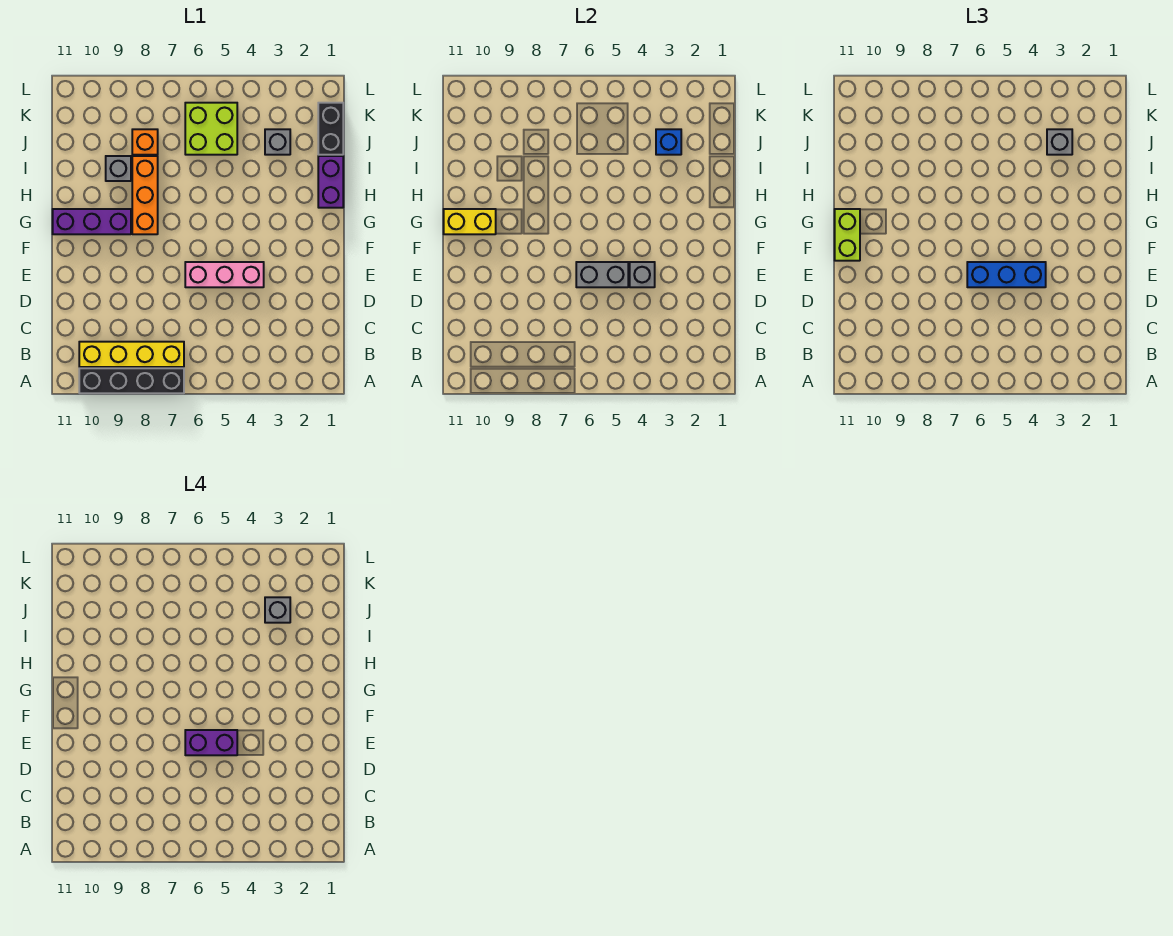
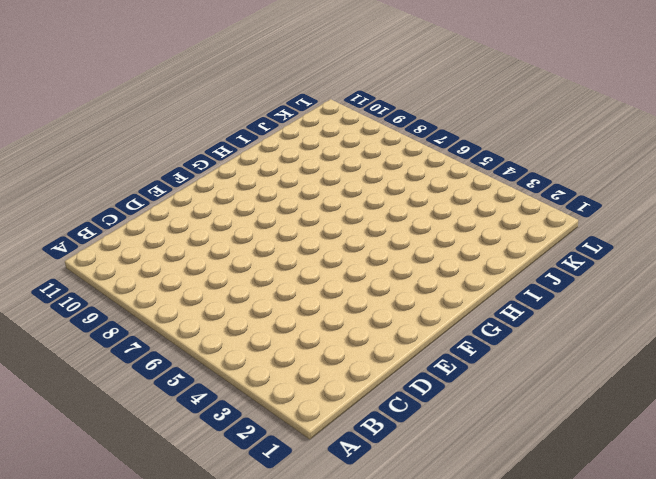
none -> black brick A7:A10 level 1
none -> yellow brick B7:B10 level 1
none -> pink brick E4:E6 level 1

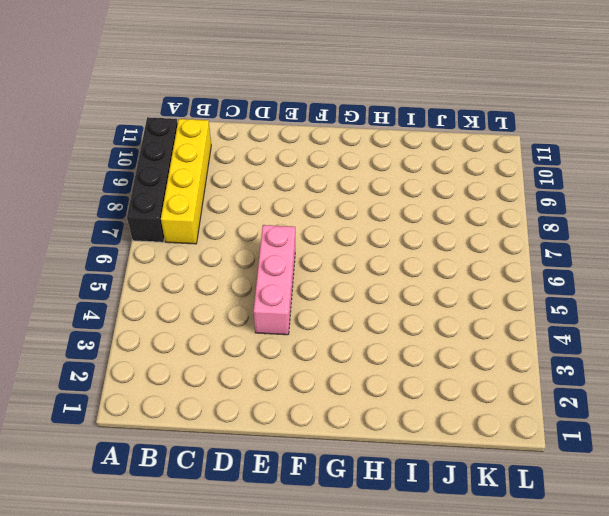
none -> orange brick G8:I8 level 1
none -> purple brick G9:G11 level 1
none -> purple brick H1:I1 level 1

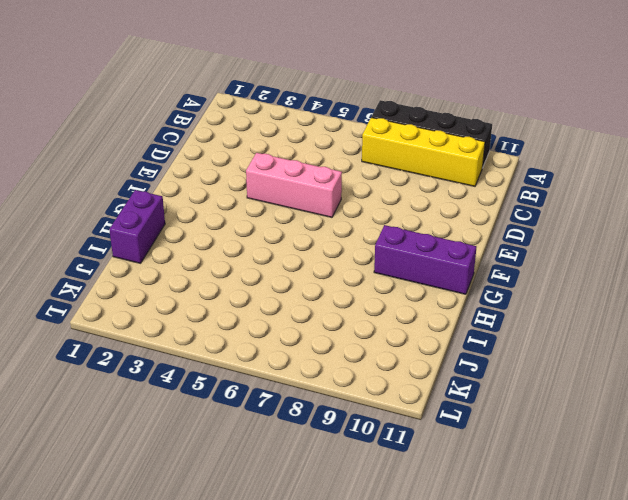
none -> orange brick G8:I8 level 1
none -> grey brick I9 level 1
none -> black brick J1:K1 level 1

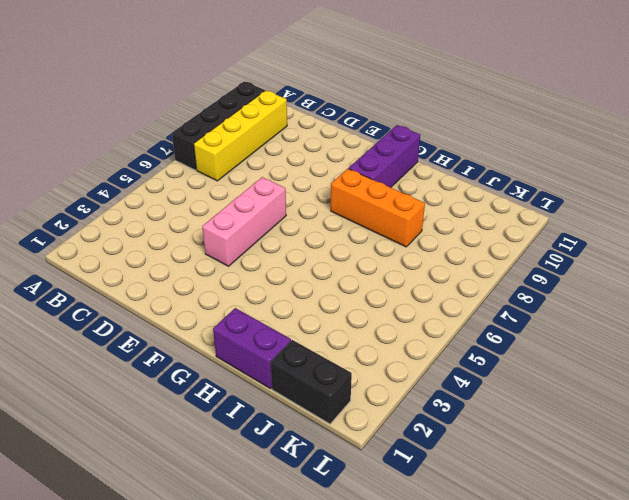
none -> grey brick I9 level 1
none -> grey brick J3 level 1
none -> lime brick J5:K6 level 1

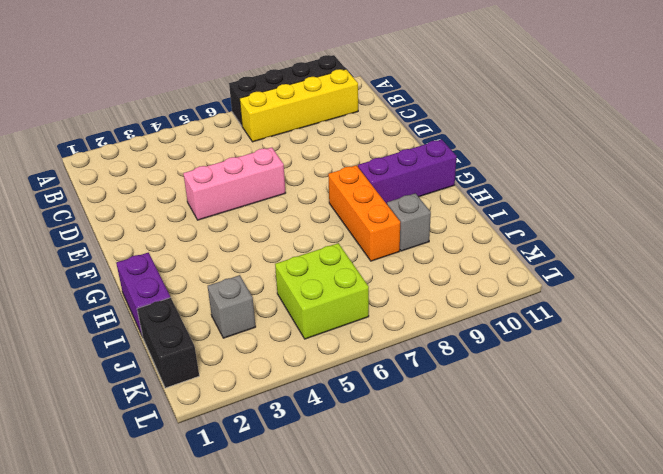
none -> orange brick J8 level 1
none -> grey brick E4 level 2
none -> grey brick E5:E6 level 2

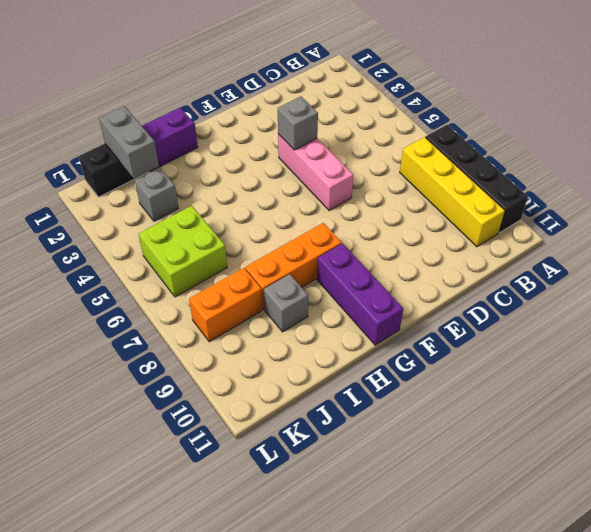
grey brick J1:J2 level 2 -> grey brick E5:E6 level 2
orange brick J8:K8 level 1 -> orange brick J8 level 1
none -> yellow brick G10:G11 level 2
none -> blue brick J3 level 2
none -> blue brick E4:E6 level 3

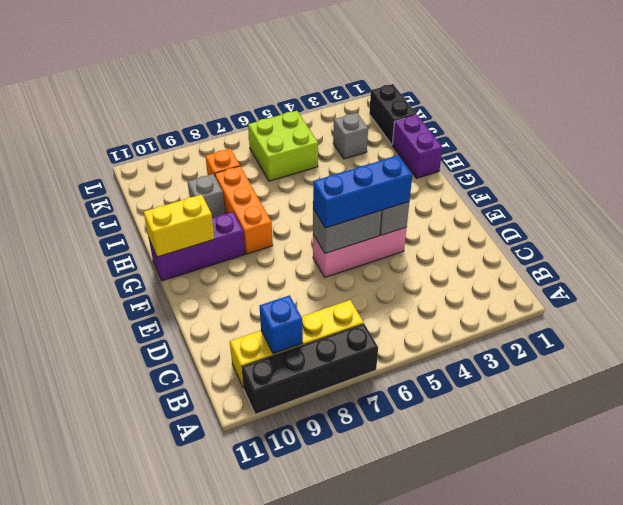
blue brick B9 level 2 -> blue brick J3 level 2
none -> lime brick F11:G11 level 3
none -> grey brick J3 level 3
none -> purple brick E5:E6 level 4

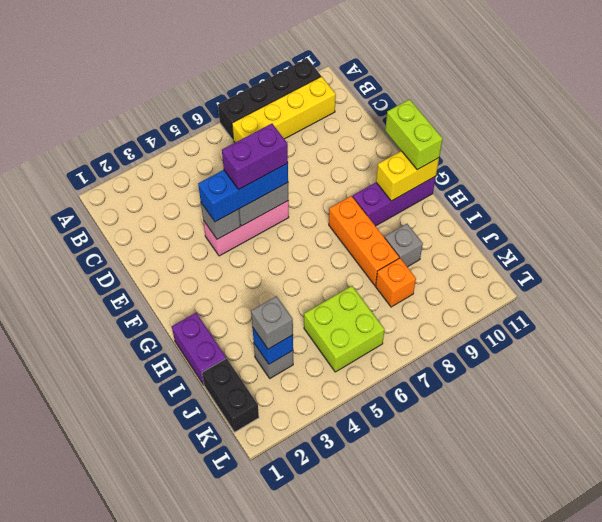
none -> grey brick J3 level 4

